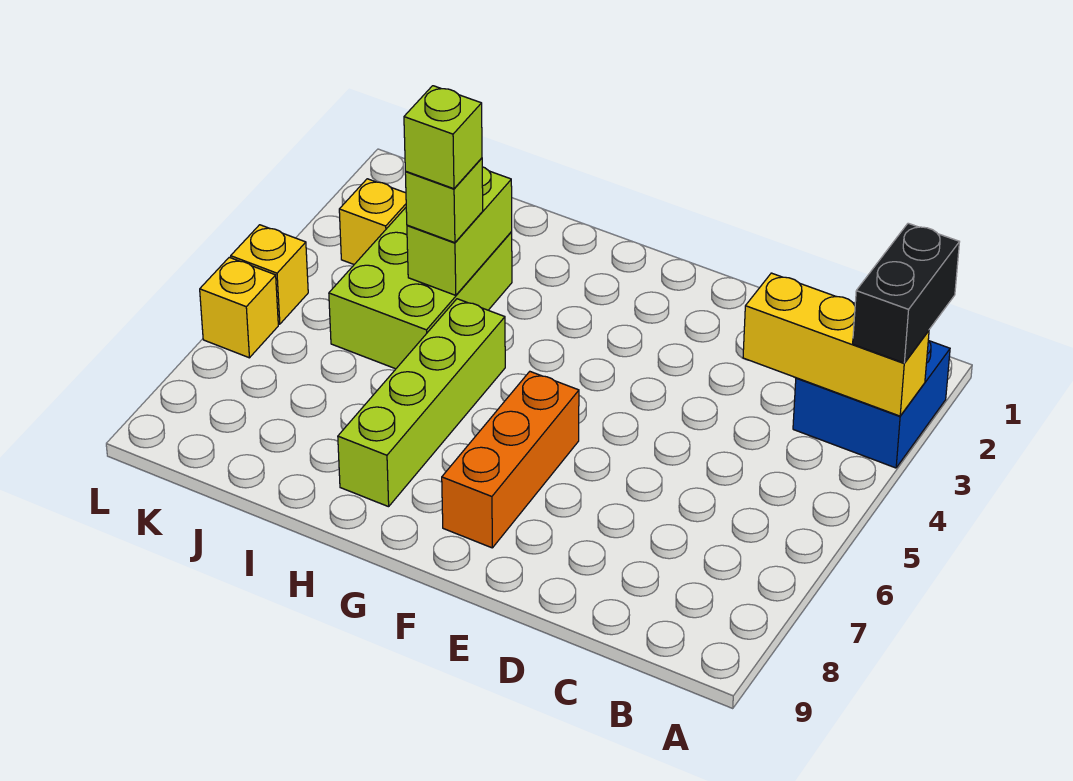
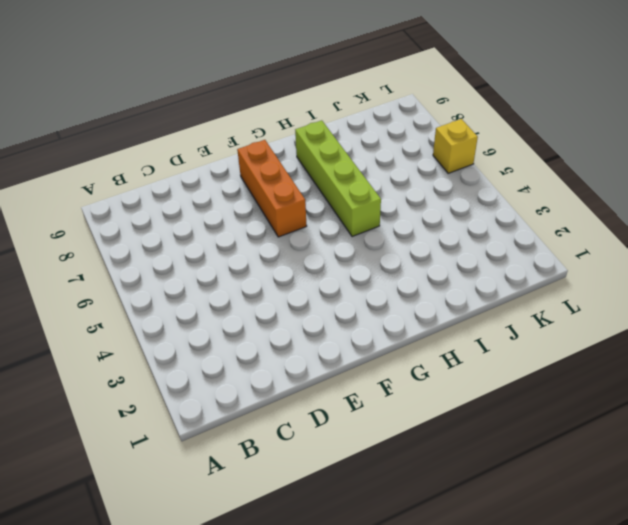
none -> blue brick A2:B3 level 1
none -> lime brick I3:J5 level 1
none -> yellow brick K3 level 1

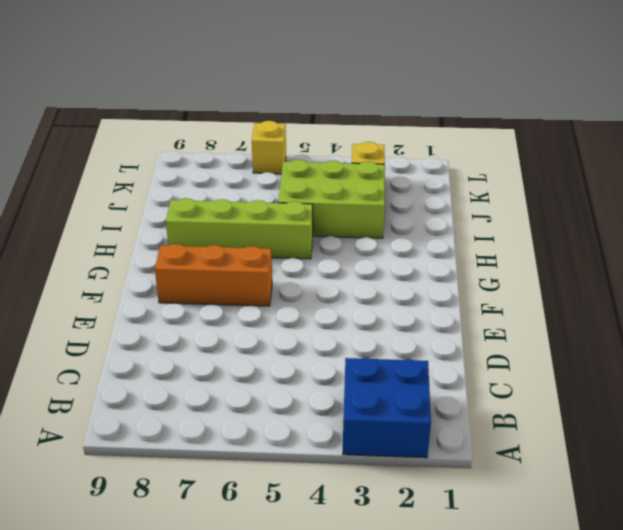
none -> yellow brick L5 level 1
none -> yellow brick A3:C3 level 2
none -> lime brick I3:I4 level 2

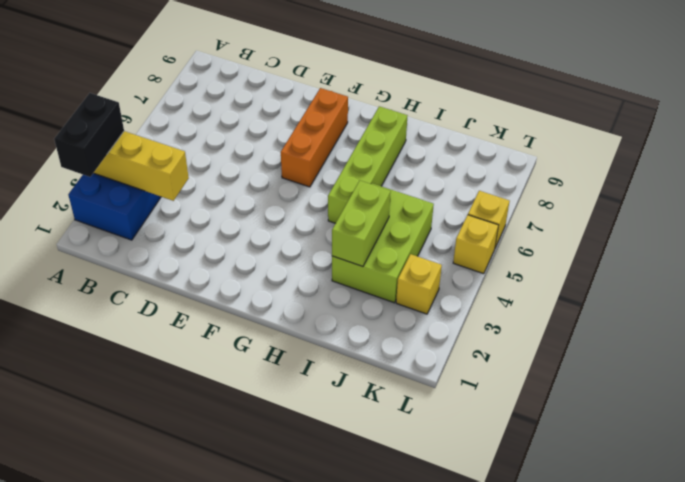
none -> lime brick I4 level 3
none -> lime brick I4 level 4

